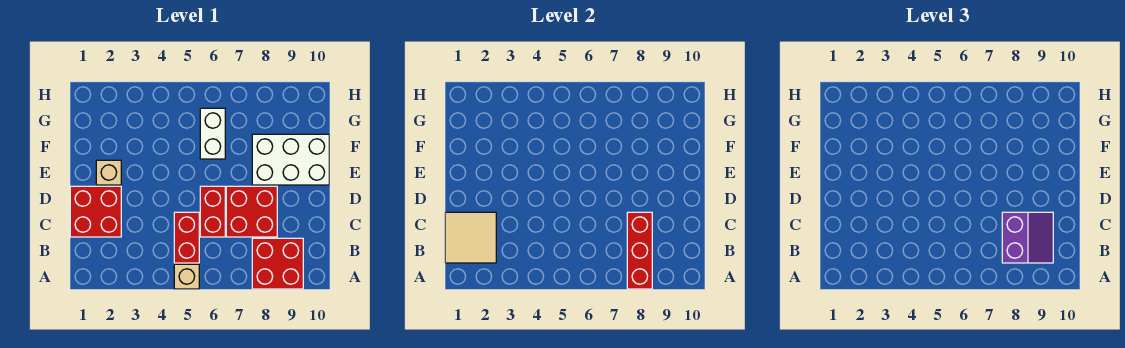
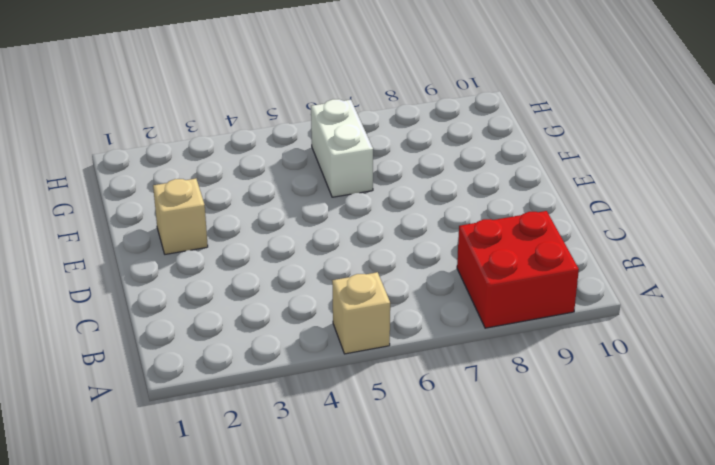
none -> red brick B5:C5 level 1
none -> red brick C1:D2 level 1
none -> red brick C6:D6 level 1

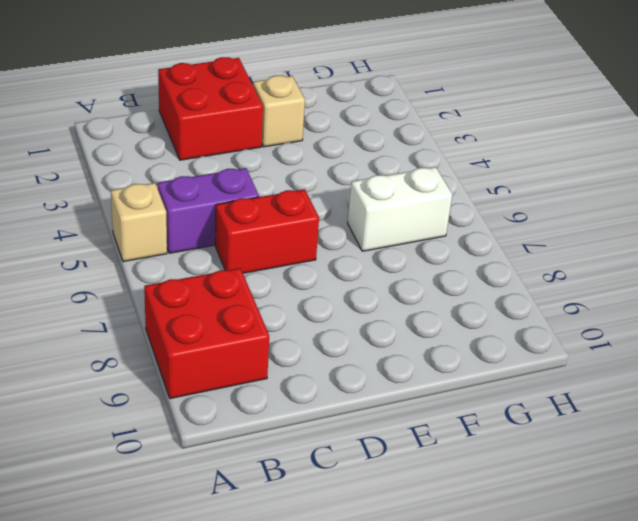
purple brick B5:C5 level 1 -> red brick B5:C5 level 1
none -> red brick C7:D8 level 1
none -> white brick E8:F10 level 1
none -> red brick A8:C8 level 2

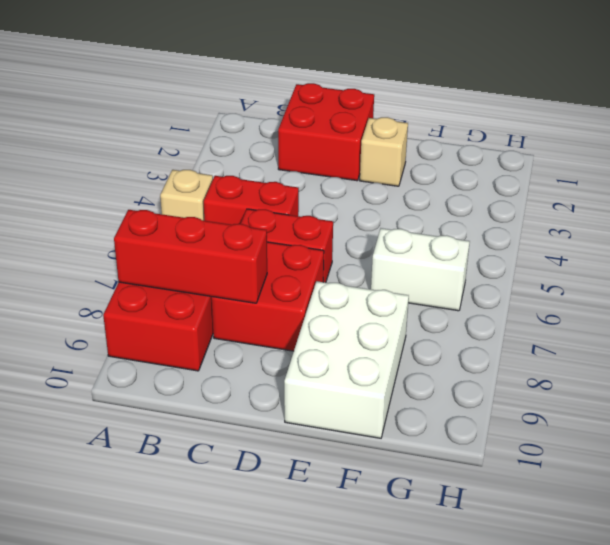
none -> tan tile B1:C2 level 2
none -> purple slope B8:C9 level 3 top 8

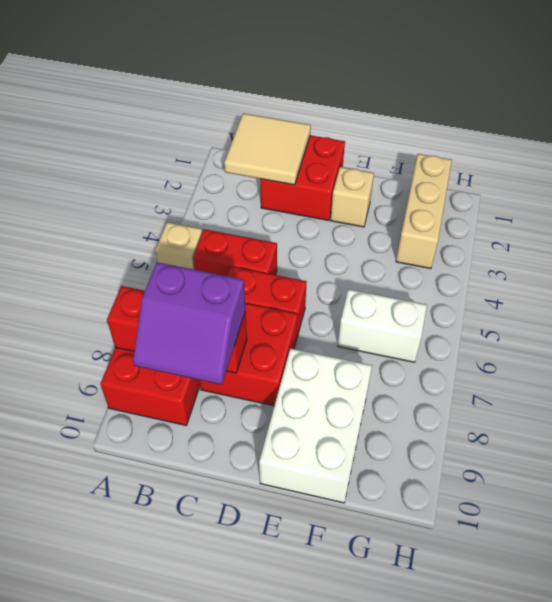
tan brick G1:G3 level 1 -> none

